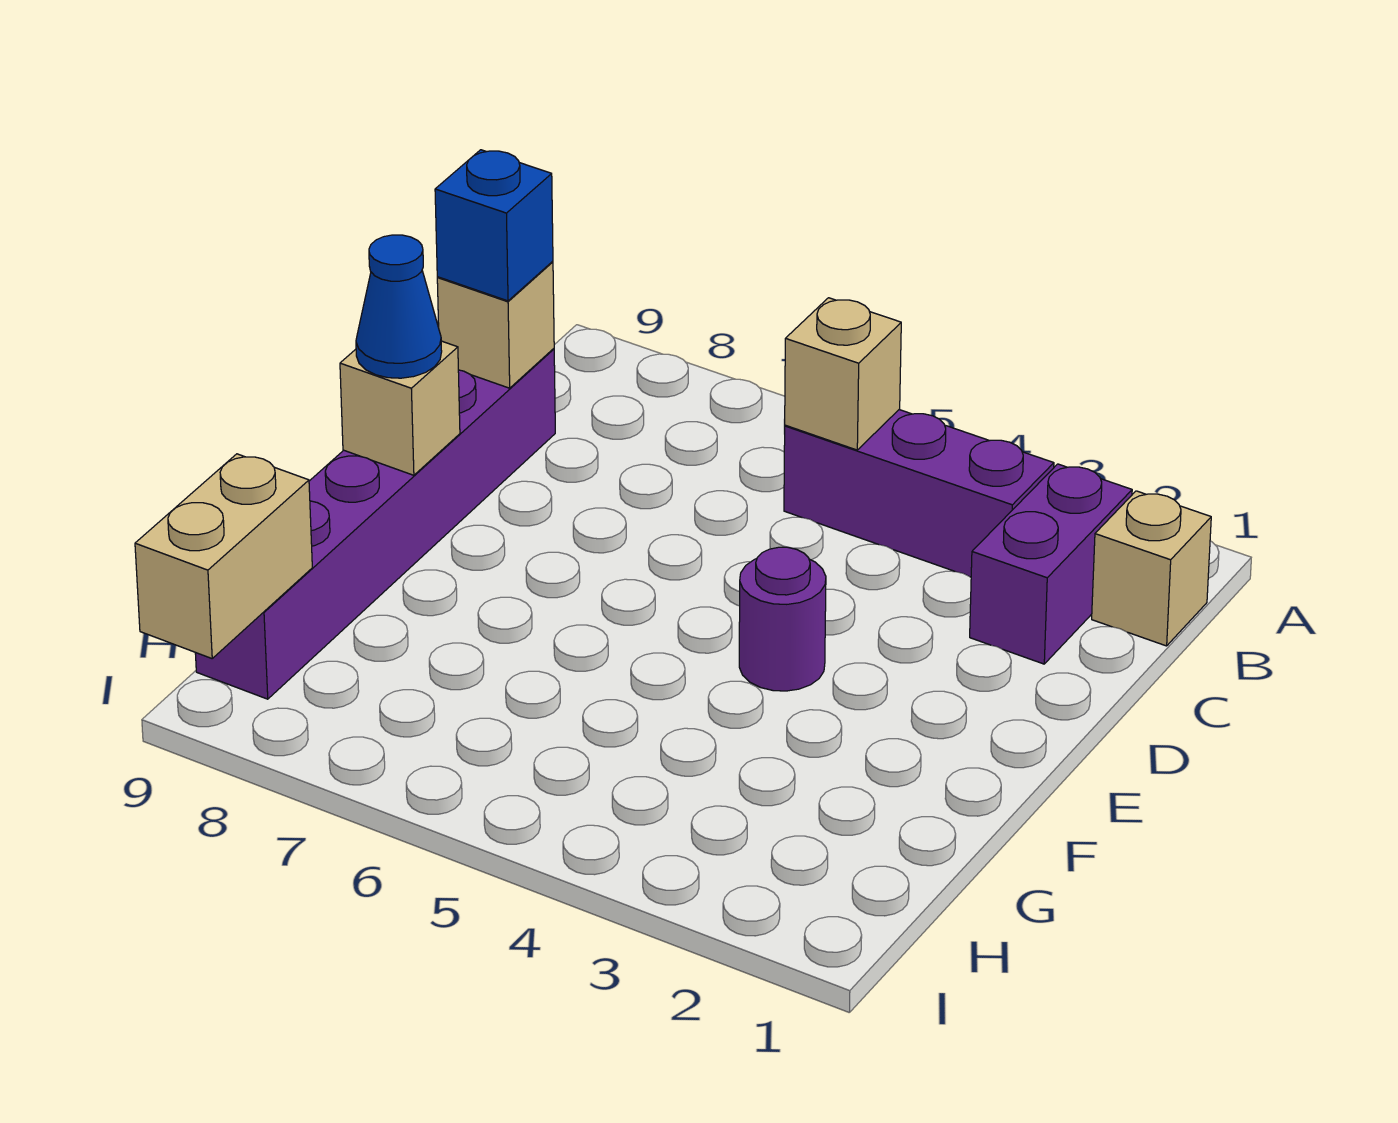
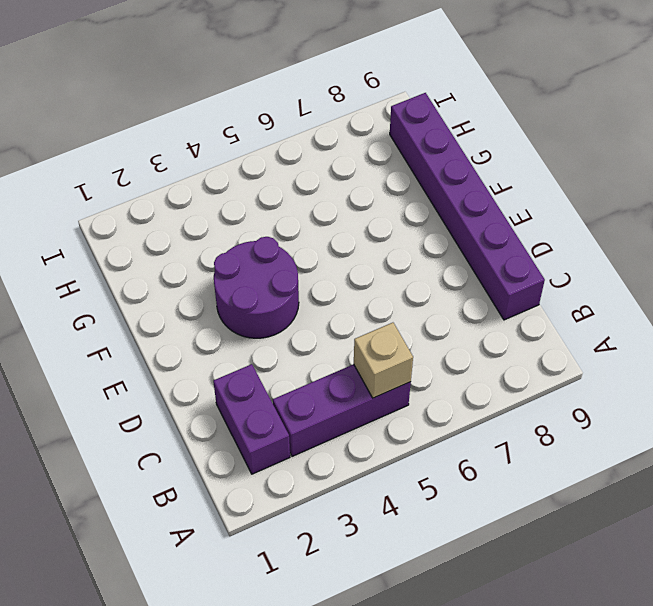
purple round brick E3:F4 level 1 -> purple round brick E4 level 1
none -> tan brick B1 level 1
none -> tan brick C9 level 2

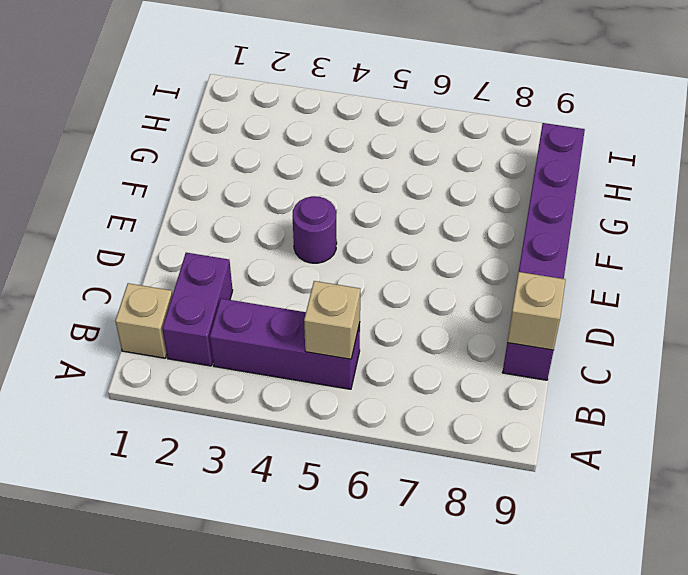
none -> tan brick E9 level 2
none -> tan brick H9:I9 level 2

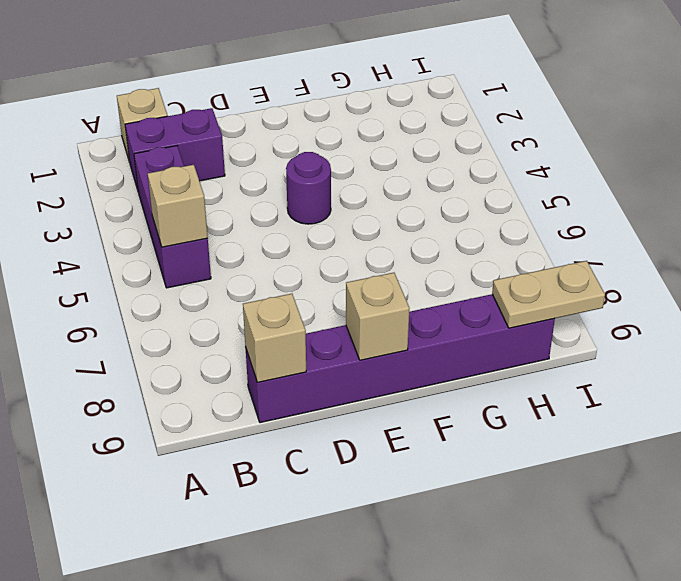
tan plate H9:I9 level 2 -> tan brick H9:I9 level 2
none -> blue brick C9 level 3
none -> blue cone E9 level 3

